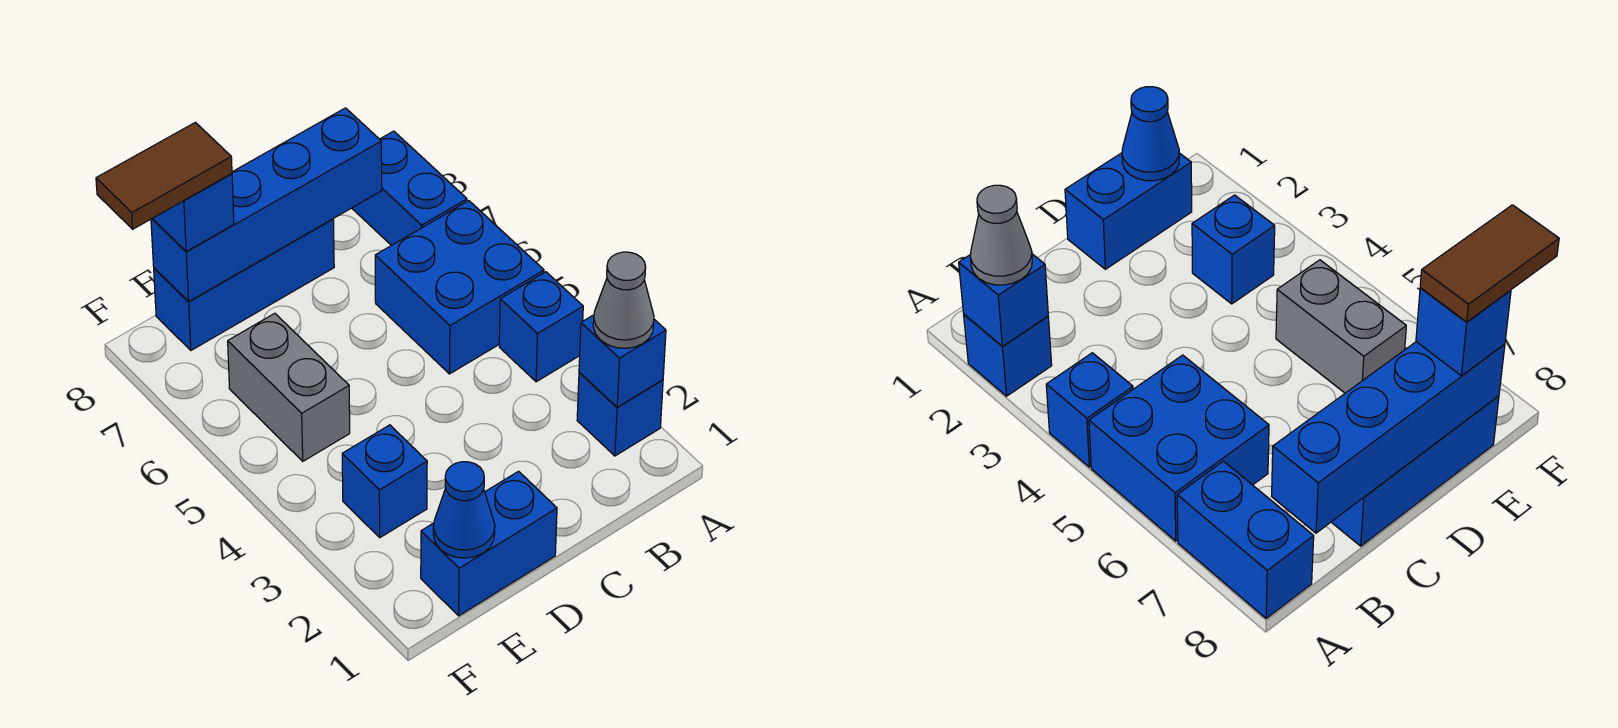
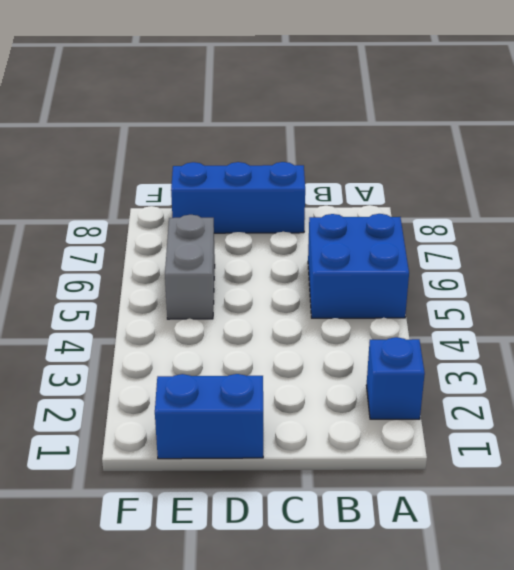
none -> blue brick A4 level 1
none -> blue brick A7:A8 level 1
none -> blue brick E3 level 1

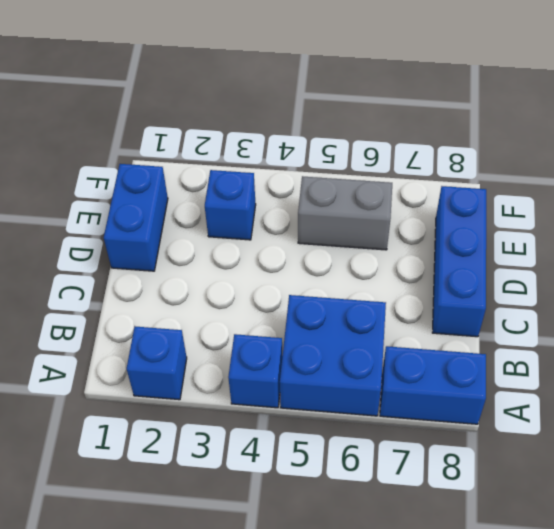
none -> blue brick A2 level 2
none -> blue brick B8:E8 level 2
none -> blue cone E1 level 2

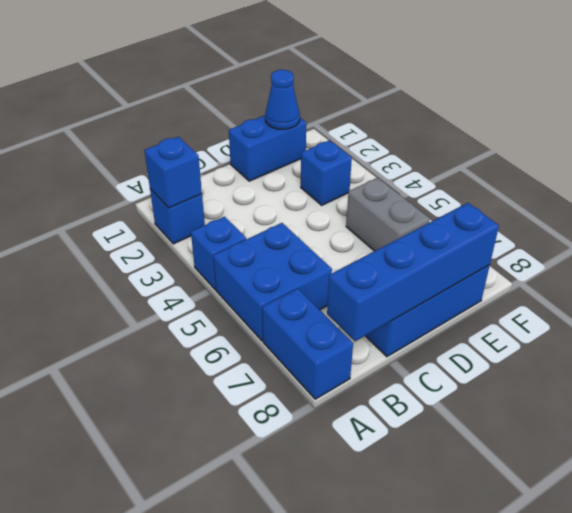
none -> grey cone A2 level 3
none -> blue brick E8 level 3
none -> brown tile E8:F8 level 4

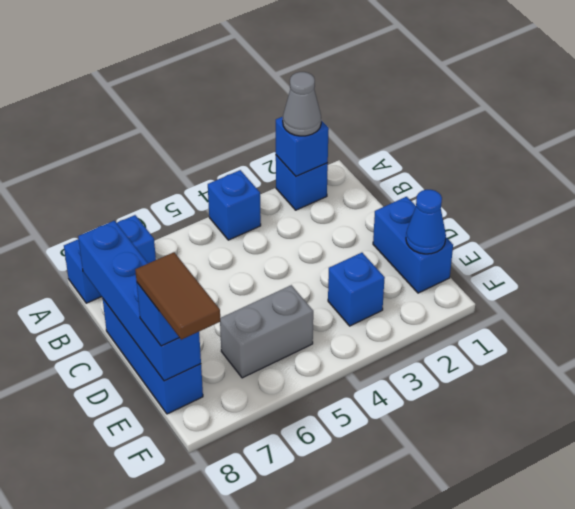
none -> blue brick A5:B6 level 1

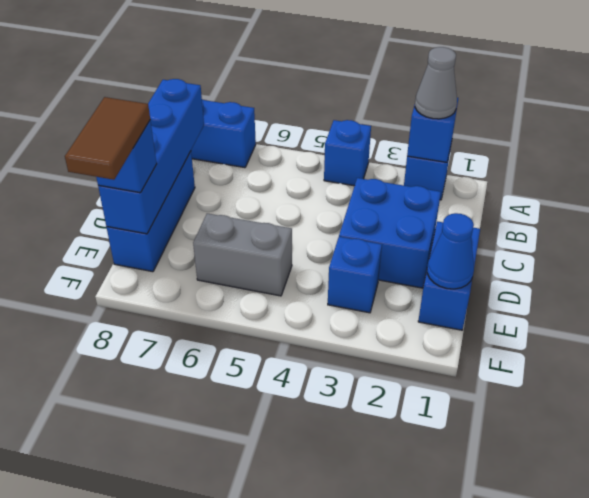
blue brick C2:D3 level 1 -> blue brick A5:B6 level 1

